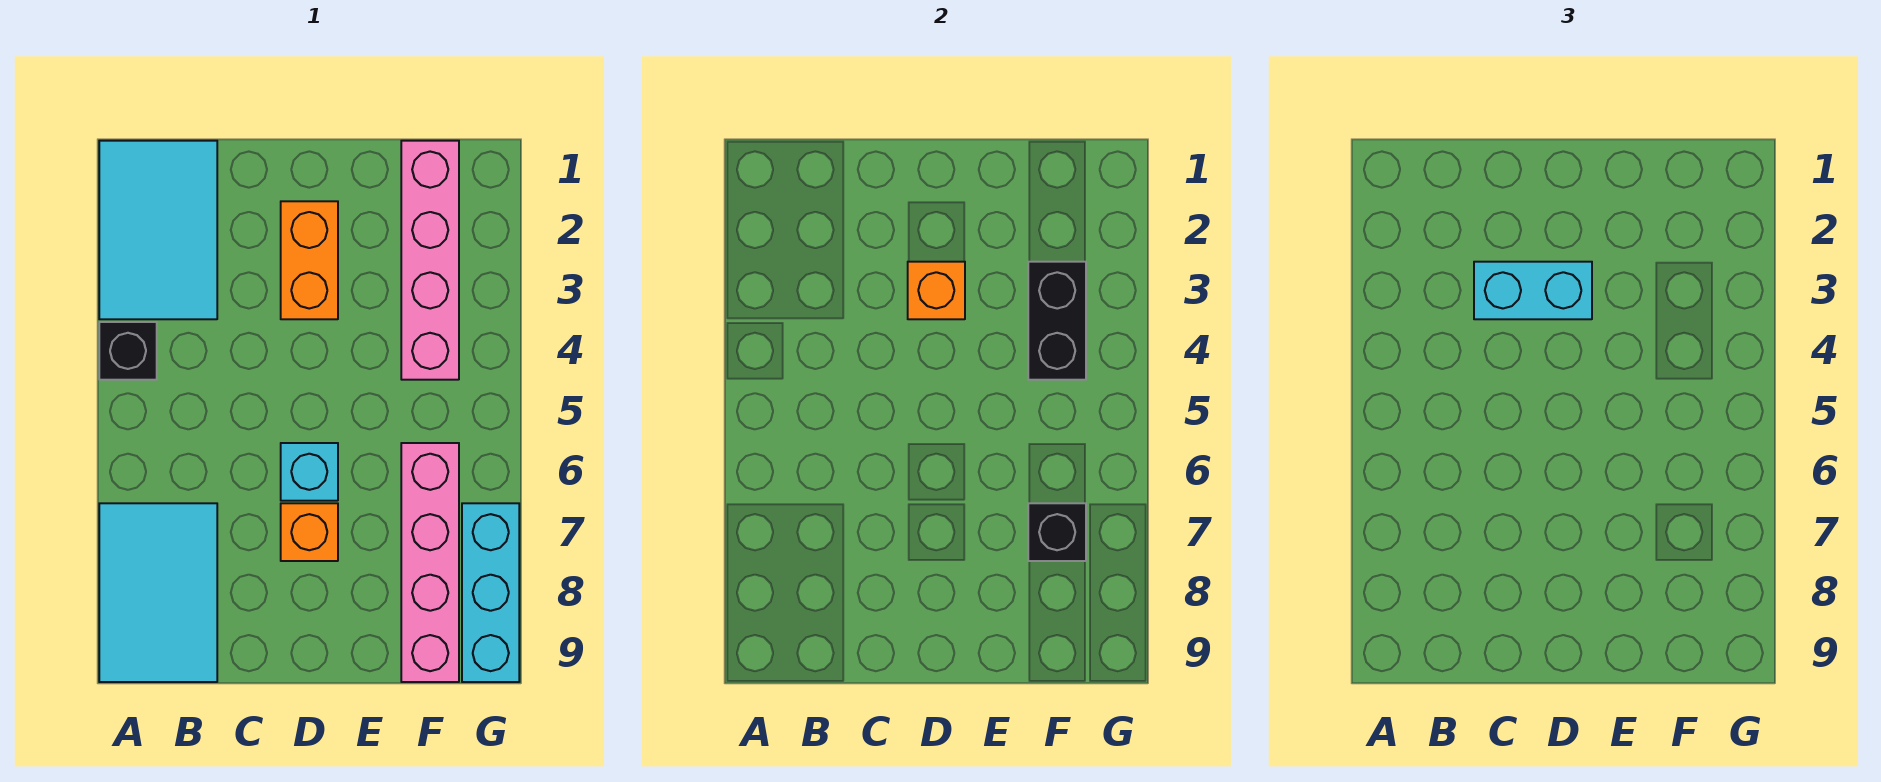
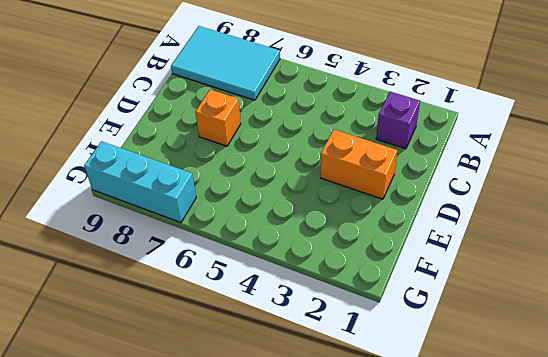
purple brick B2 level 1 -> cyan tile A1:B3 level 1
none -> black brick A4 level 1
none -> cyan brick D6 level 1
none -> pink brick F1:F4 level 1

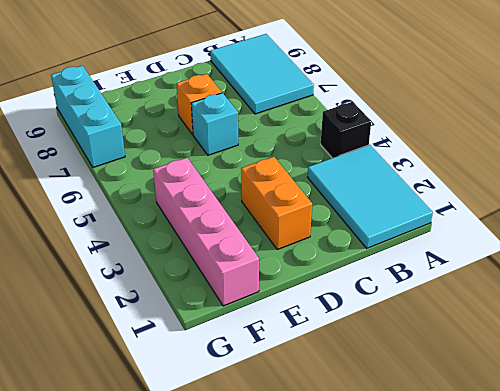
none -> pink brick F6:F9 level 1
none -> orange brick D3 level 2
none -> black brick F3:F4 level 2

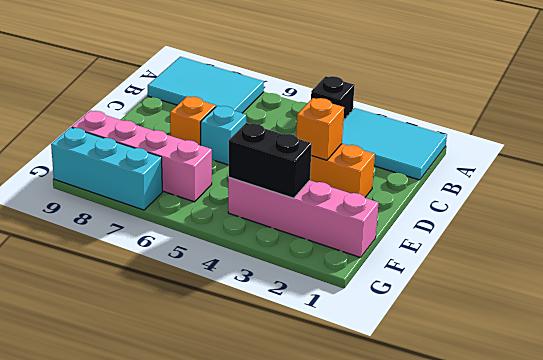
none -> black brick F7 level 2
none -> cyan brick C3:D3 level 3

